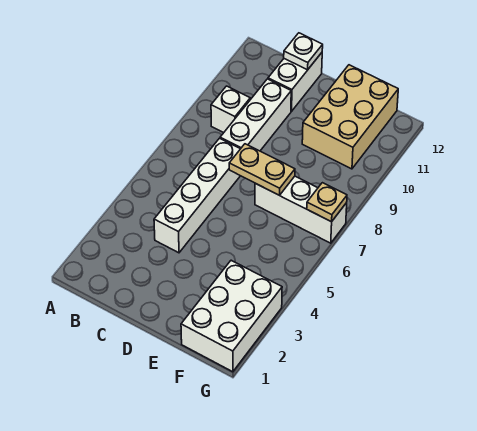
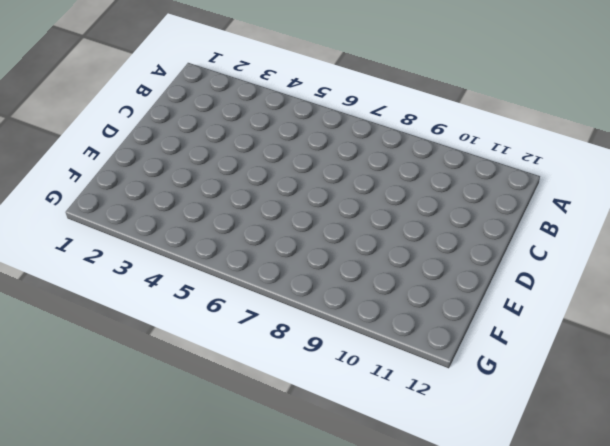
none -> white brick B9 level 1
none -> white brick C4:C7 level 1

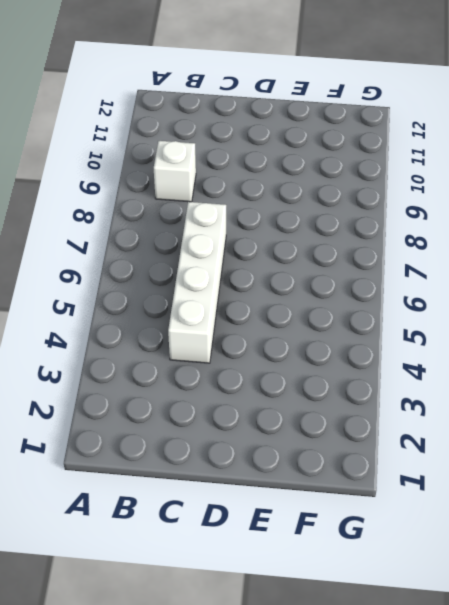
none -> white brick C8:C10 level 1
none -> white brick C11:C12 level 1

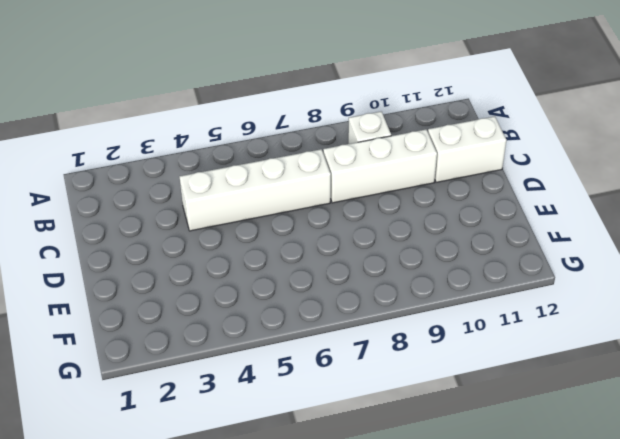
none -> white brick E7:G7 level 1
none -> tan brick E10:F12 level 1

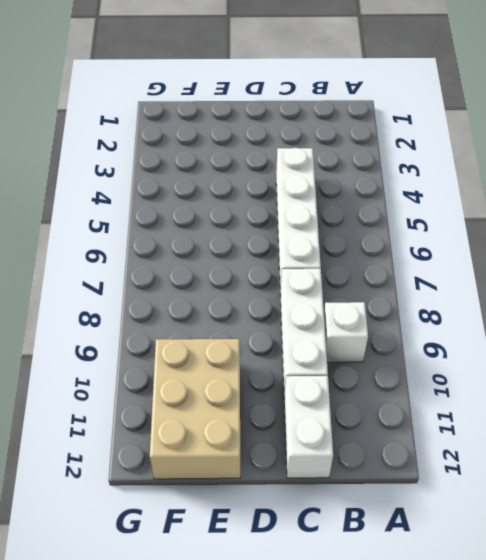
none -> white brick E7:G7 level 1
none -> white brick F1:G3 level 1

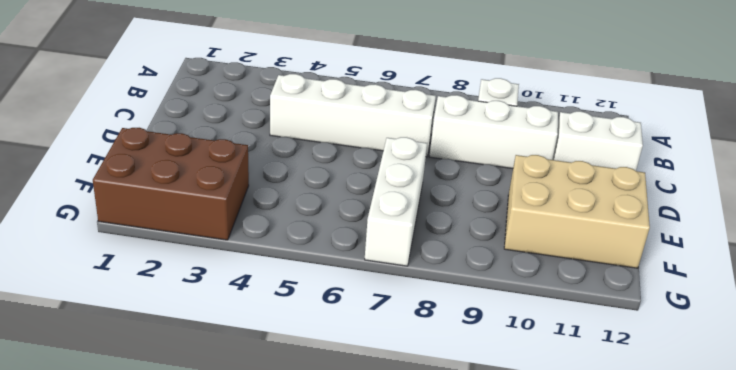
brown brick F1:G3 level 1 -> white brick F1:G3 level 1
none -> white plate C12 level 2
none -> tan plate D7:E7 level 2

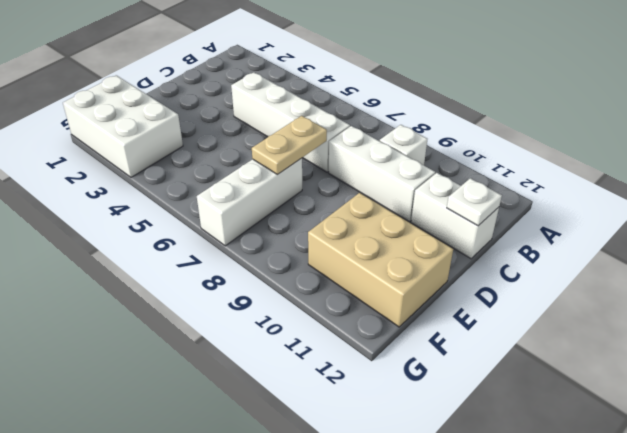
none -> tan plate G7 level 2

